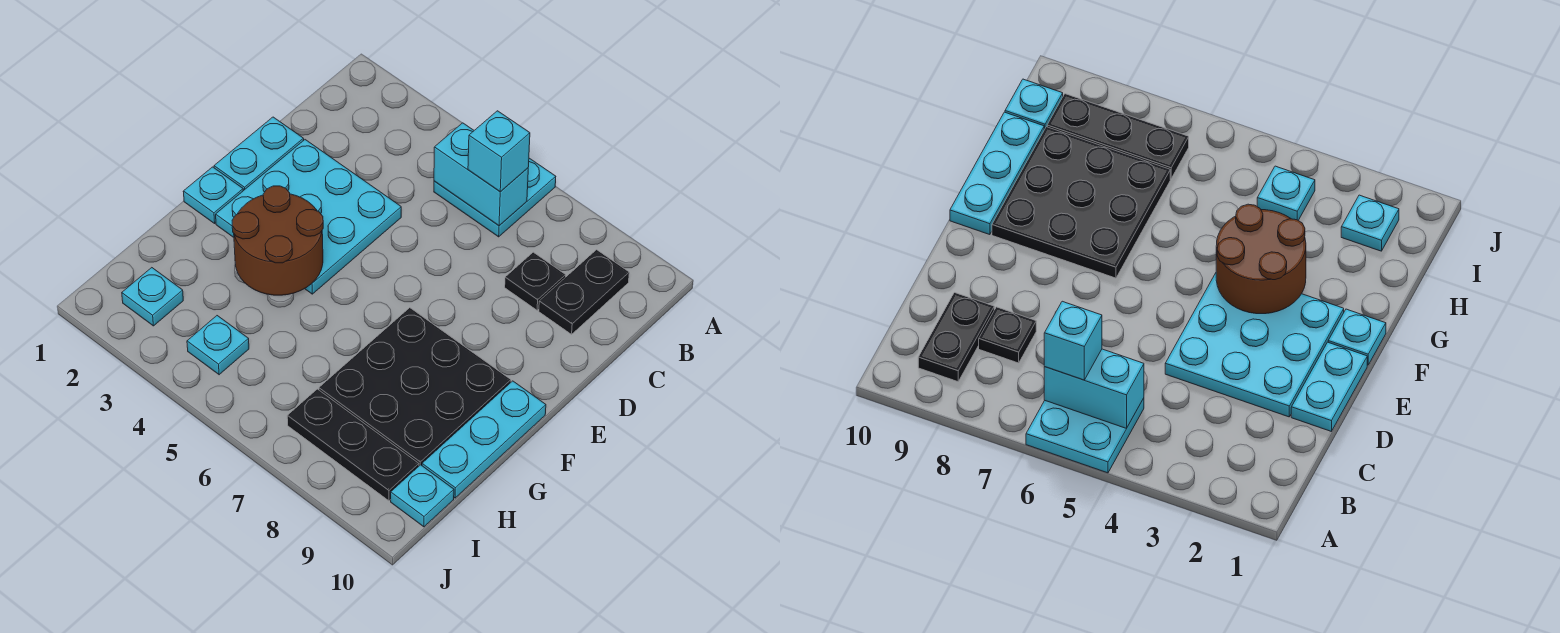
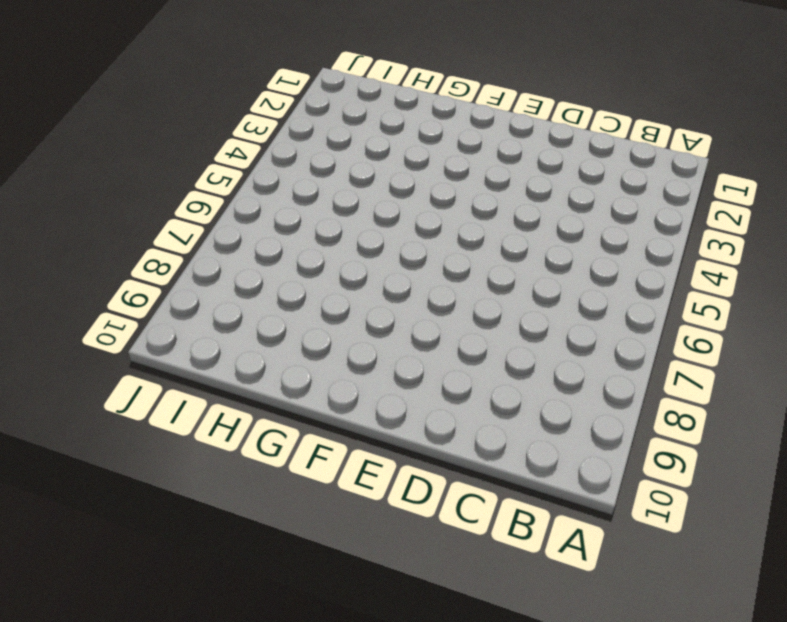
none -> cyan plate A5:B6 level 1
none -> black plate B9:C9 level 1
none -> black plate C8 level 1

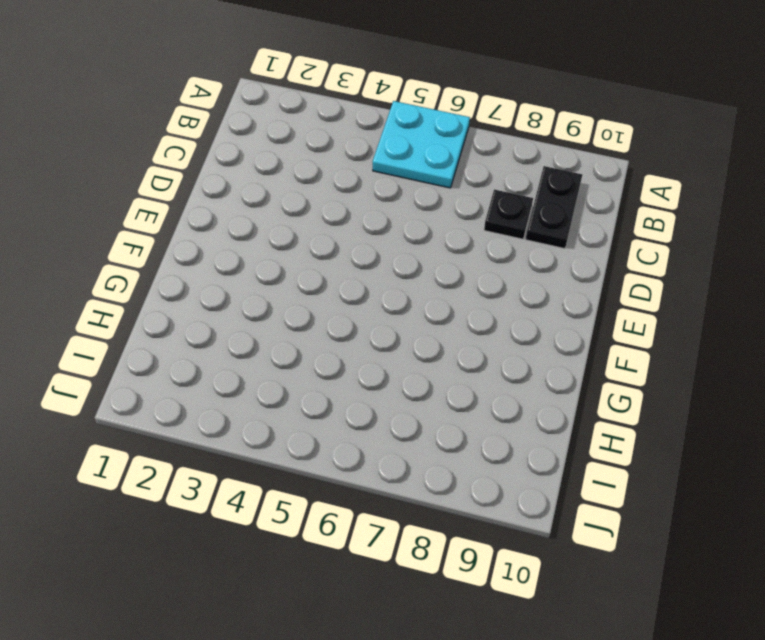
none -> cyan plate D1:E1 level 1
none -> cyan plate D2:F4 level 1
none -> cyan plate F1 level 1

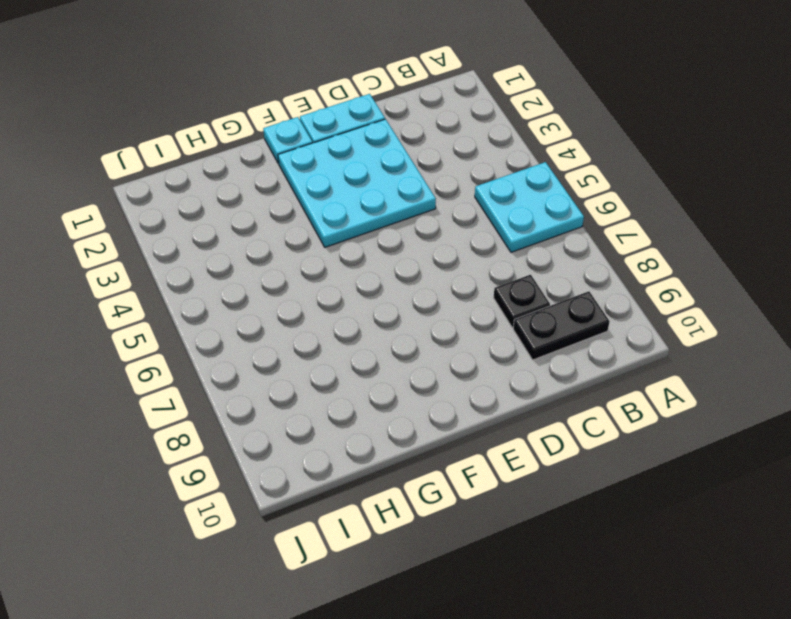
none -> black plate F7:H9 level 1
none -> cyan plate F10:H10 level 1
none -> cyan plate I2 level 1

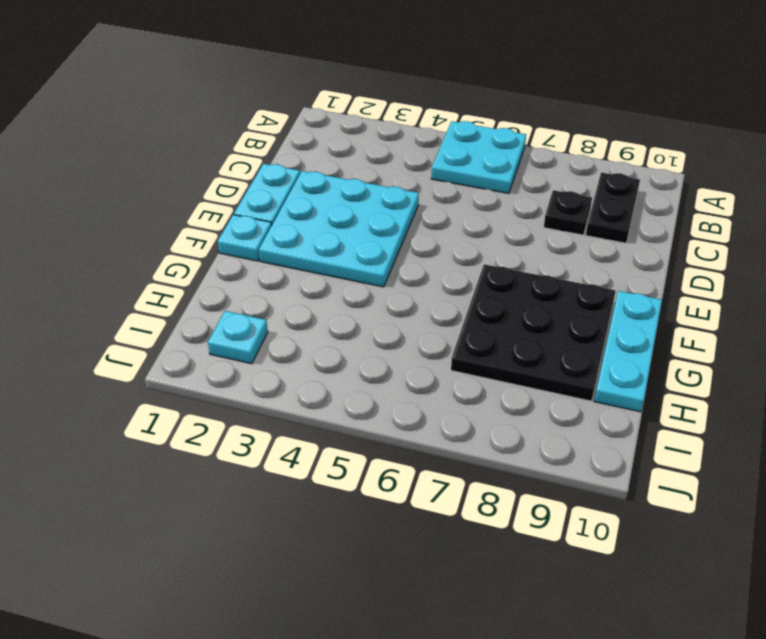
none -> cyan plate I4 level 1
none -> black plate I7:I9 level 1
none -> cyan plate I10 level 1

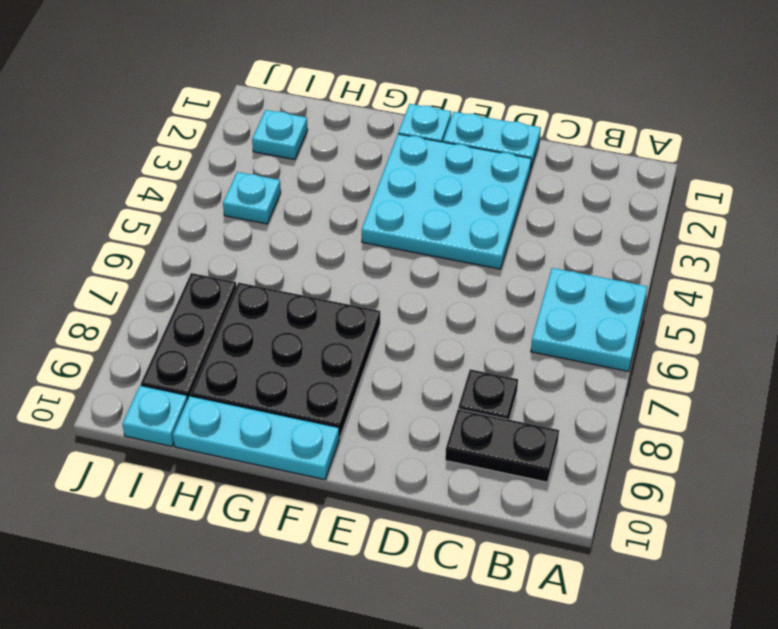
none -> cyan brick B5:B6 level 2
none -> brown round brick F3:G4 level 2
none -> cyan brick B6 level 3

